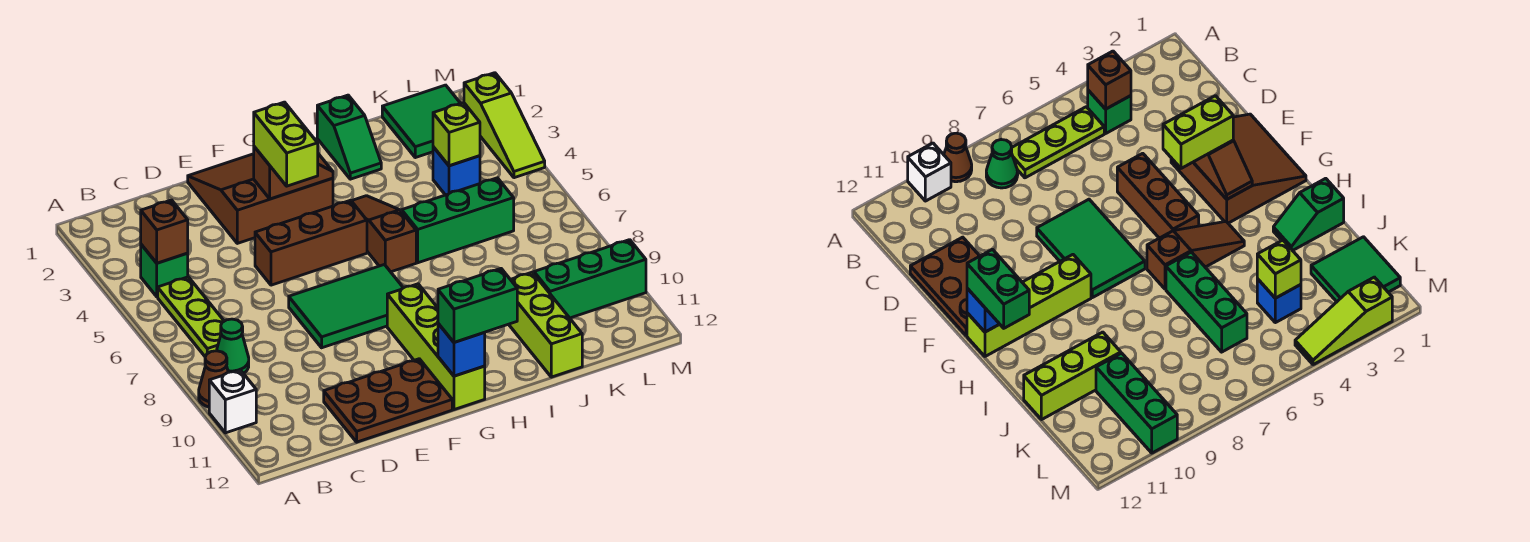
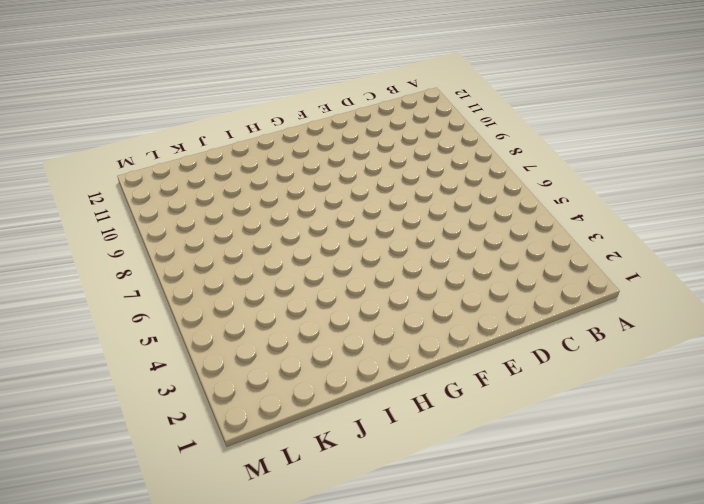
none -> brown cone A9 level 1
none -> white brick A10 level 1
none -> green brick B4 level 1

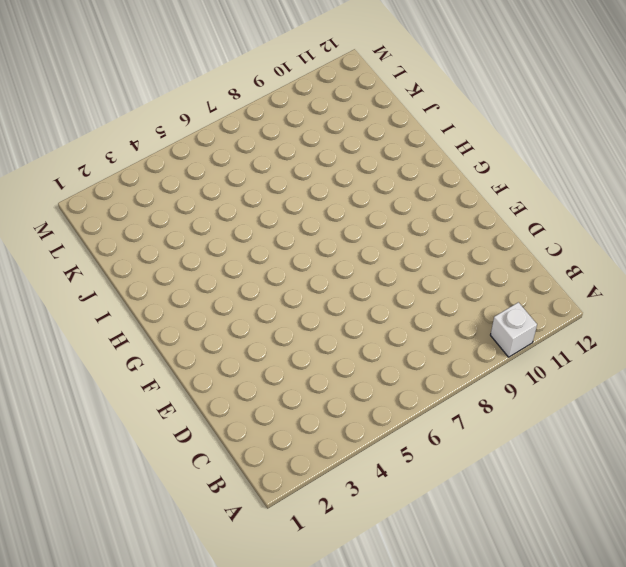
none -> brown cone A9 level 1
none -> green brick B4 level 1
none -> lime plate B5:B7 level 1

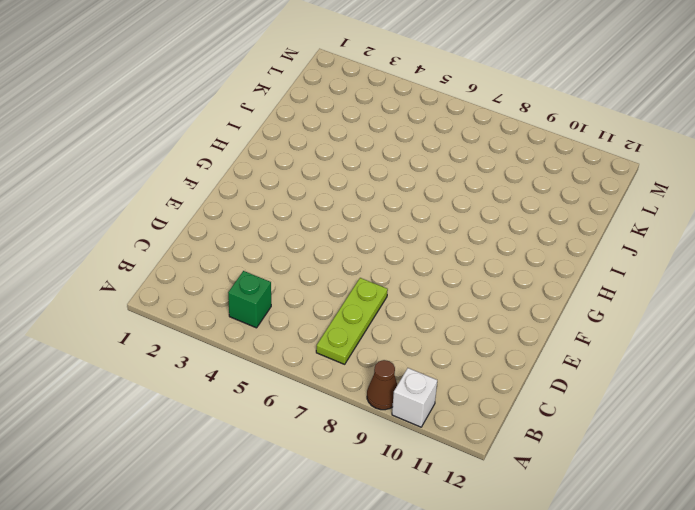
lime plate B7:D7 level 1 -> lime plate B5:B7 level 1
none -> green cone B8 level 1
none -> brown plate D11:F12 level 1
none -> brown slope E1:G3 level 1 top 3

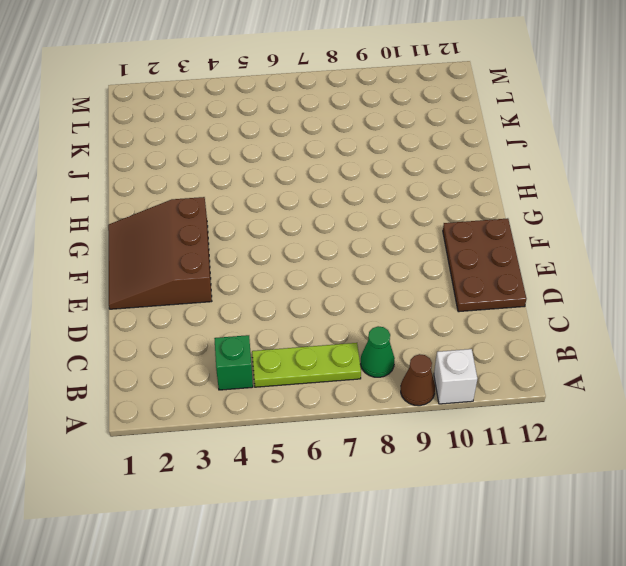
none -> brown brick E5:G5 level 1
none -> green tile E7:G8 level 1
none -> lime brick G9:G12 level 1

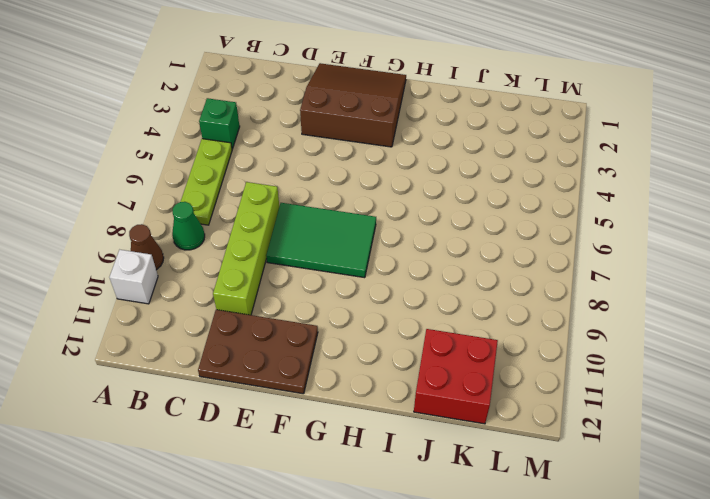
lime brick D7:D10 level 1 -> lime brick G9:G12 level 1
red brick J11:K12 level 1 -> lime brick J10:J12 level 1
none -> brown brick E5:G5 level 1
none -> brown slope H4:H6 level 1 top 6
none -> green slope I1:I2 level 1 top 1

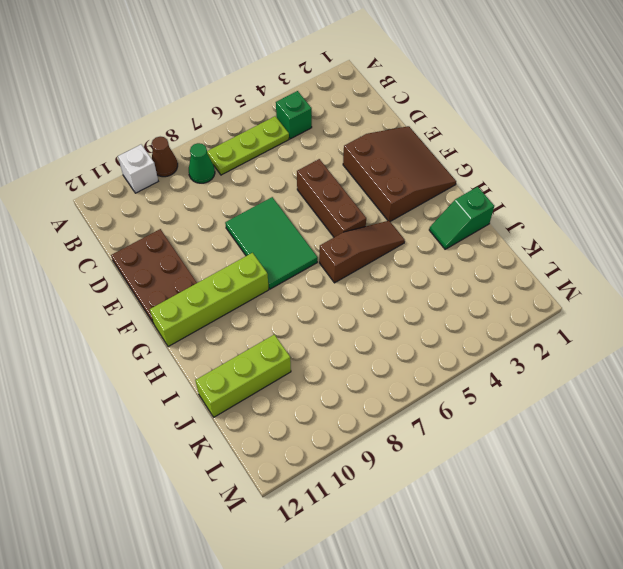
none -> green brick I6:K6 level 1
none -> green tile K1:L2 level 1
none -> blue brick K4 level 1

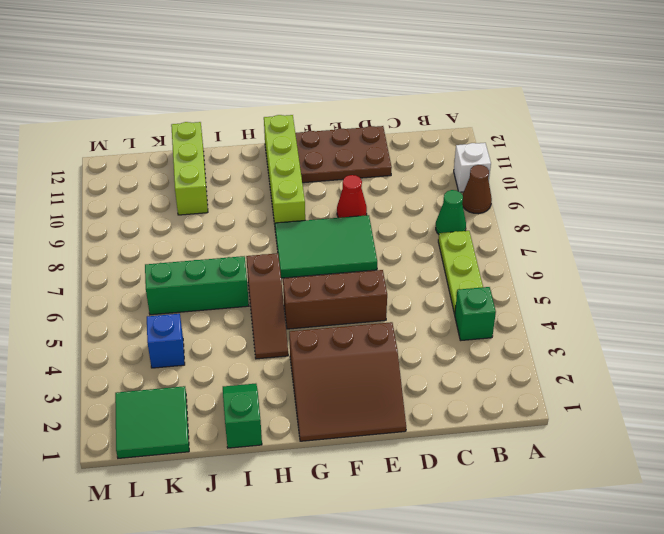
red cone E9 level 1 -> none
none -> green brick K10:M10 level 1
none -> lime slope M2:M4 level 1 top 2
none -> brown brick B4 level 2

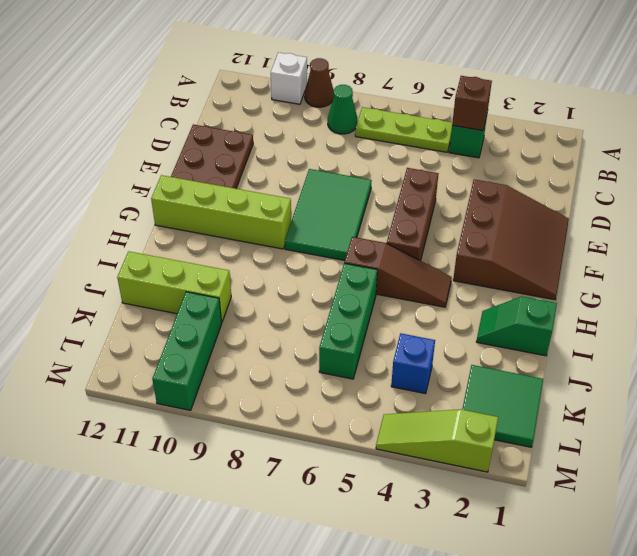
none -> brown slope F3:G3 level 2 top F
none -> blue brick G12 level 2
none -> lime brick K4 level 2

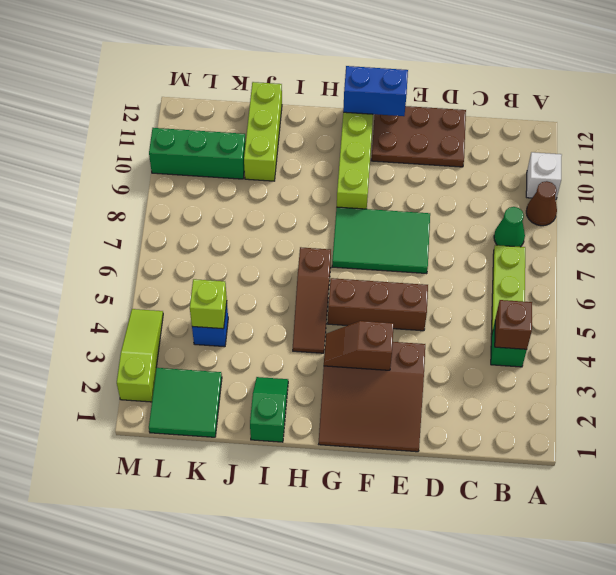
blue brick F12:G12 level 2 -> blue brick G12 level 2
none -> green brick I6:K6 level 1
none -> lime brick F3:F4 level 3
none -> green brick G12:H12 level 3

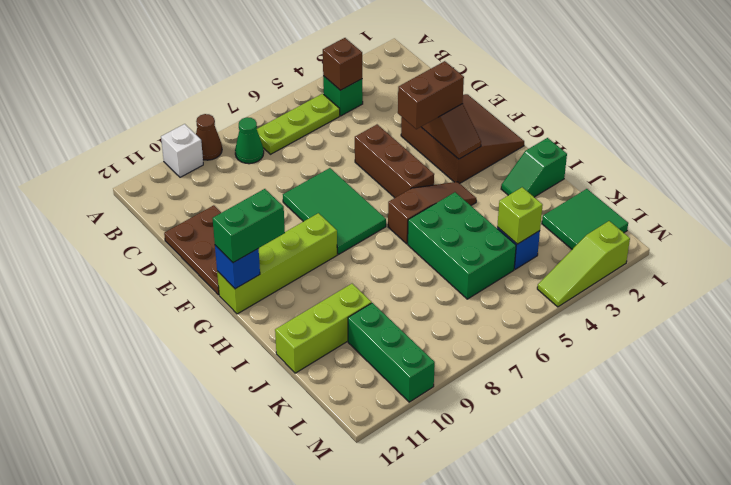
brown brick F3:F4 level 3 -> lime brick F3:F4 level 3
green brick G11:G12 level 3 -> green brick G12:H12 level 3
green brick I5:K6 level 1 -> green brick I6:K6 level 1

